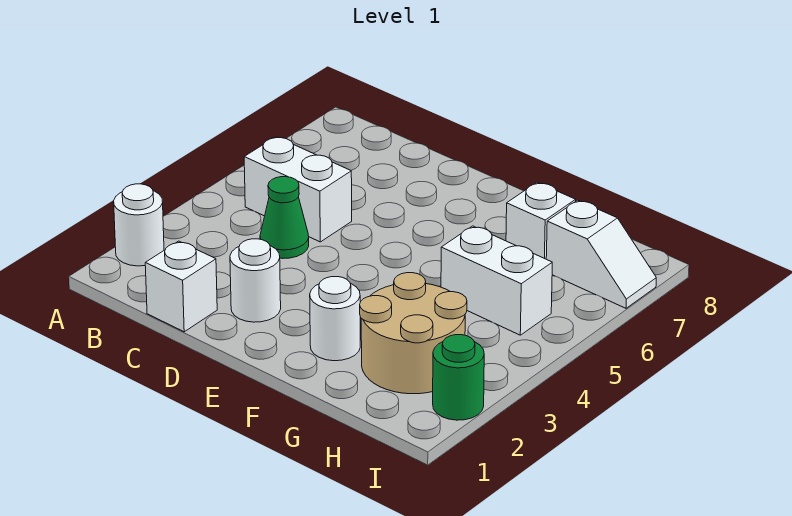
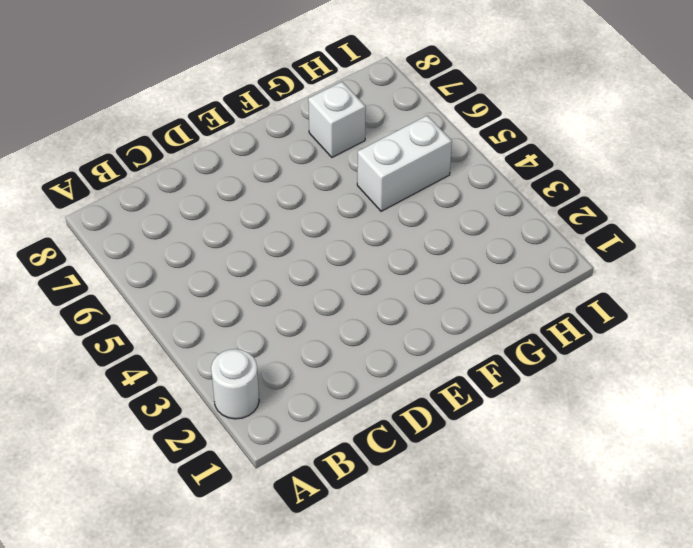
none -> white brick B5:C5 level 1
none -> white brick C1 level 1

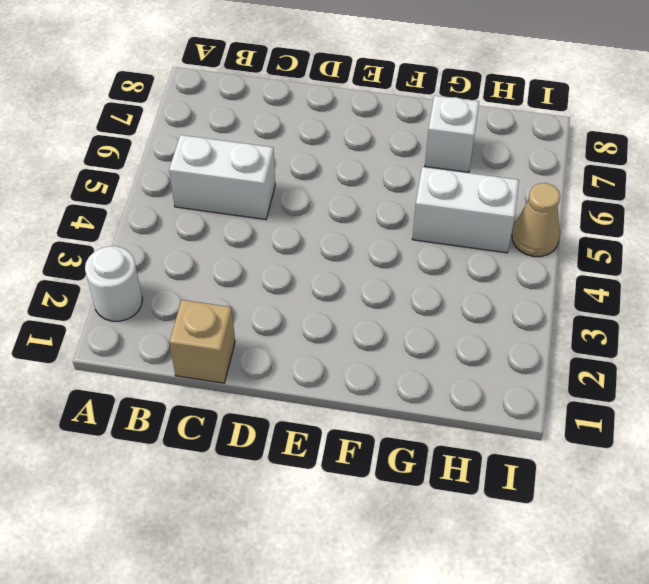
tan brick C1 level 1 -> white brick C1 level 1
tan cone I5 level 1 -> none
none -> green cone C4 level 1
none -> white round brick D2 level 1

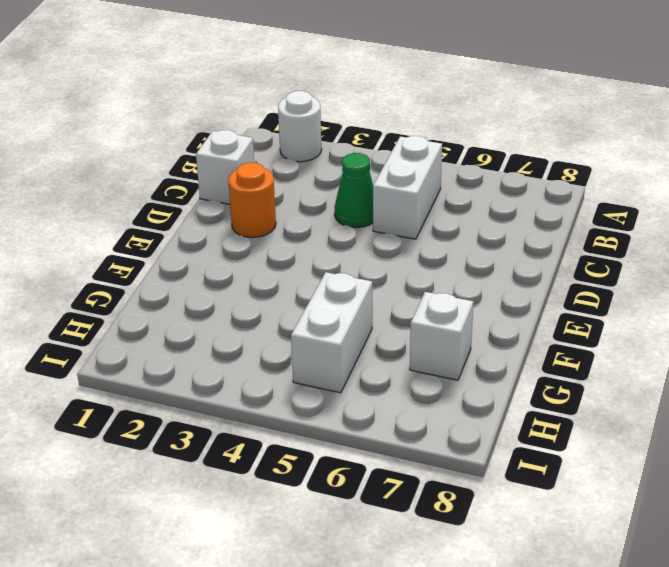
orange round brick D2 level 1 -> white round brick D2 level 1
none -> white round brick F2 level 1
none -> tan round brick G2:H3 level 1

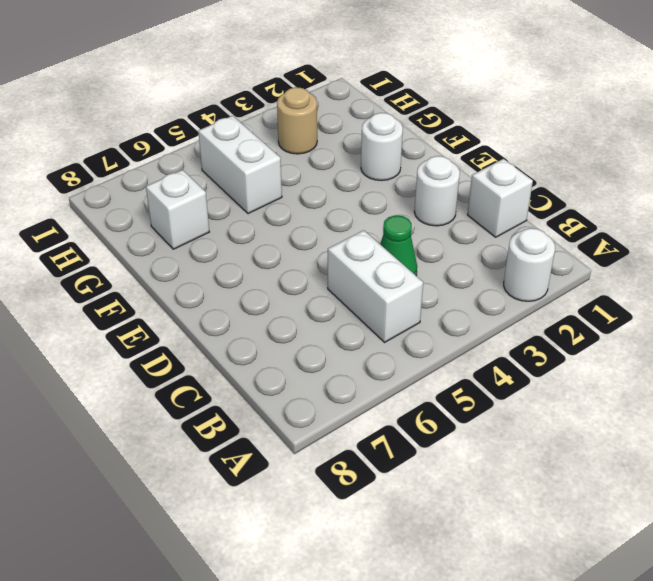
tan round brick H3 level 1 -> tan round brick G2:H3 level 1
none -> white slope H7:I7 level 1 top H
none -> green round brick I2 level 1

